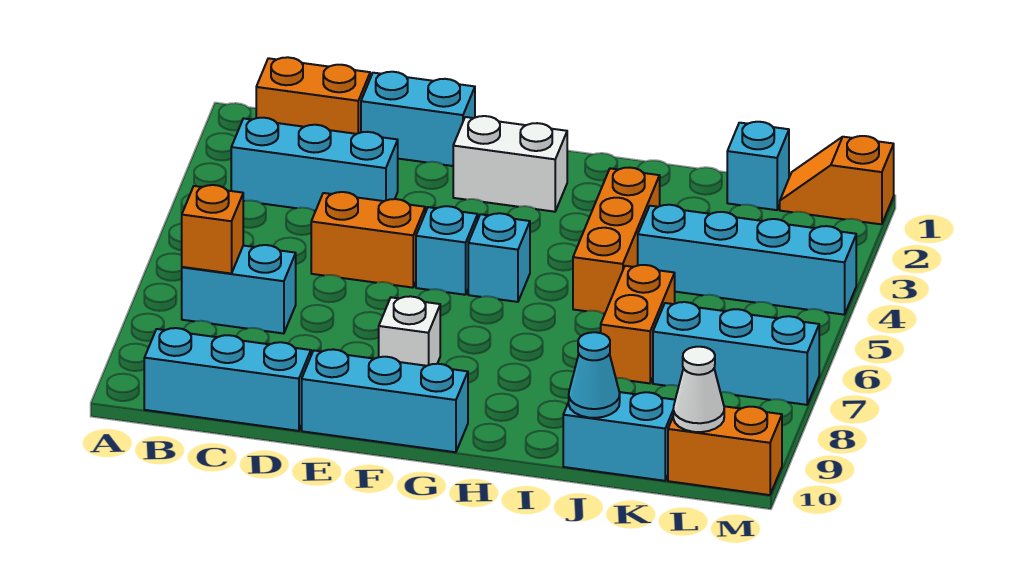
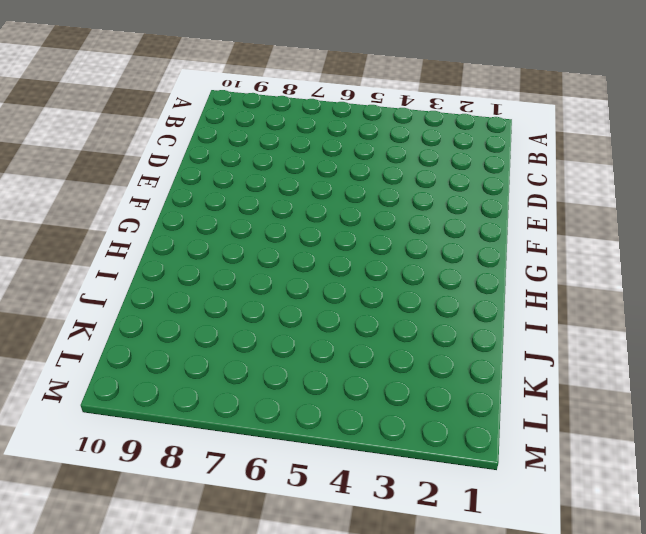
none -> orange brick B1:C1 level 1
none -> cyan brick B3:D3 level 1
none -> cyan brick B7:C7 level 1

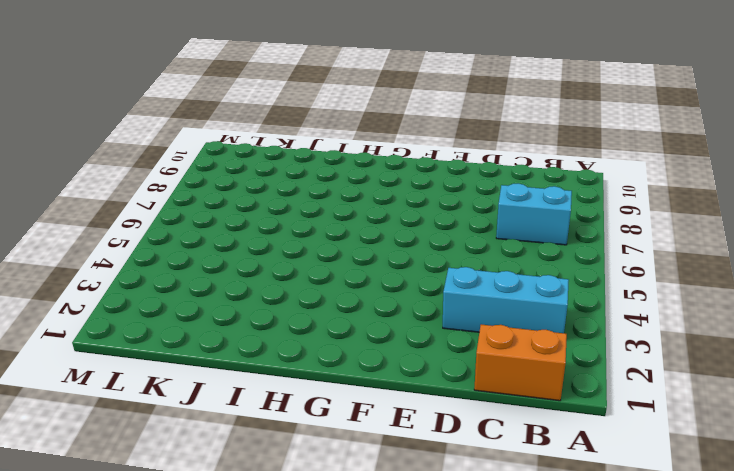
none -> cyan brick B10:D10 level 1
none -> cyan brick D1:E1 level 1
none -> orange brick D5:E5 level 1

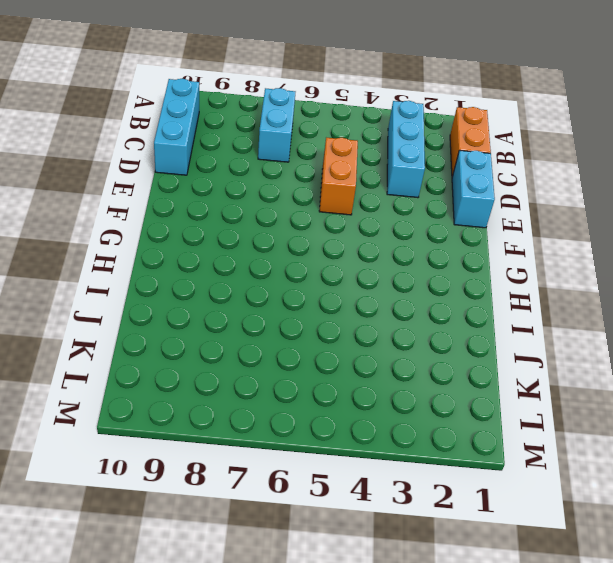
none -> cyan brick E10:G10 level 1
none -> white brick F2:G2 level 1
none -> cyan brick F5 level 1

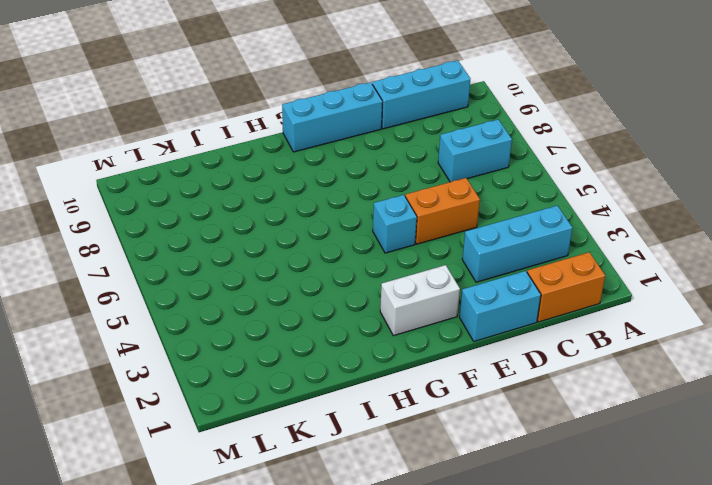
none -> white brick F8 level 1
none -> cyan brick G5 level 1
none -> orange brick I3:I5 level 1

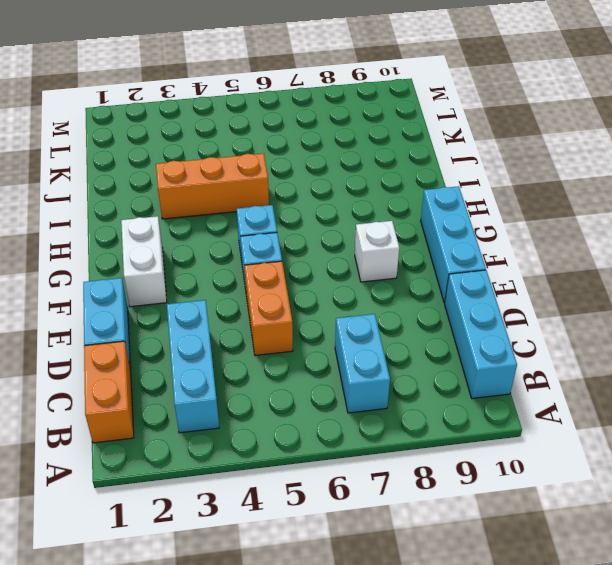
none -> cyan brick J4:M4 level 1
none -> orange brick J6:J7 level 1
none -> cyan brick J10:K10 level 1

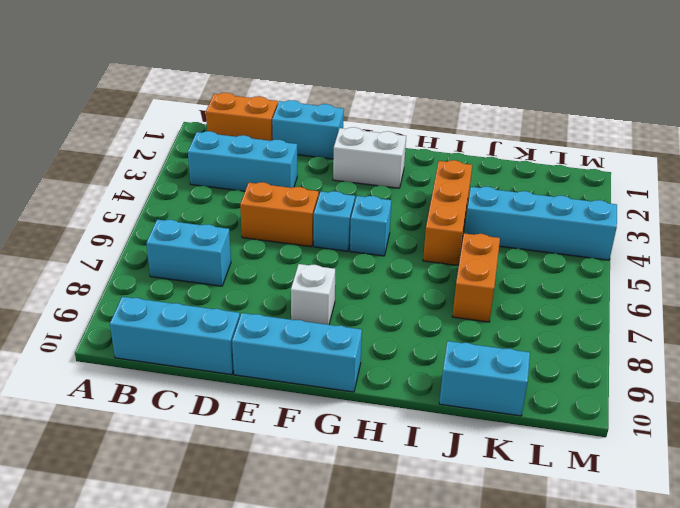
none -> cyan brick K1 level 1
none -> cyan brick K7:M7 level 1
none -> orange slope L1:M1 level 1 top M

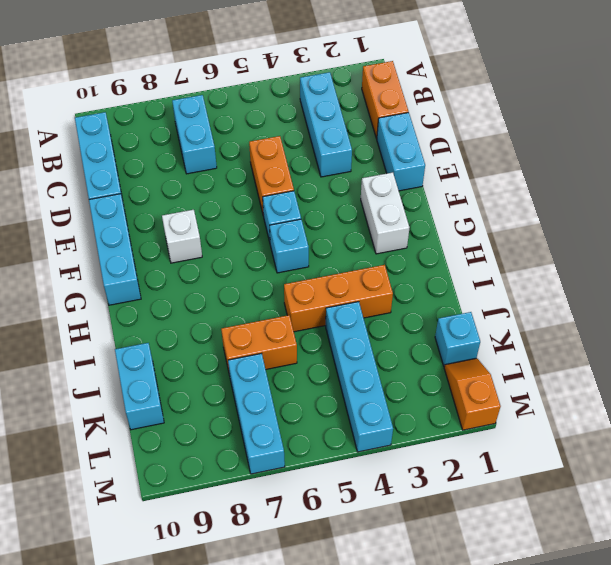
none -> orange brick L10:M10 level 1
none -> orange brick B7 level 2
none -> cyan cone J10 level 2

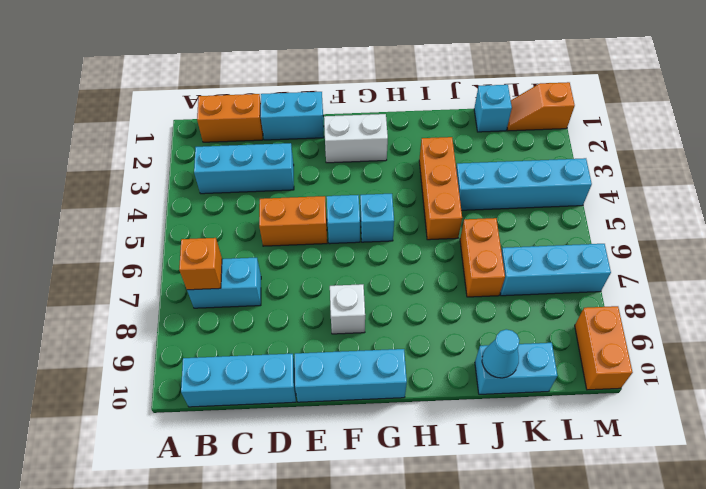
orange brick M9:M10 level 1 -> orange brick L10:M10 level 1
none -> white cone L10 level 2

